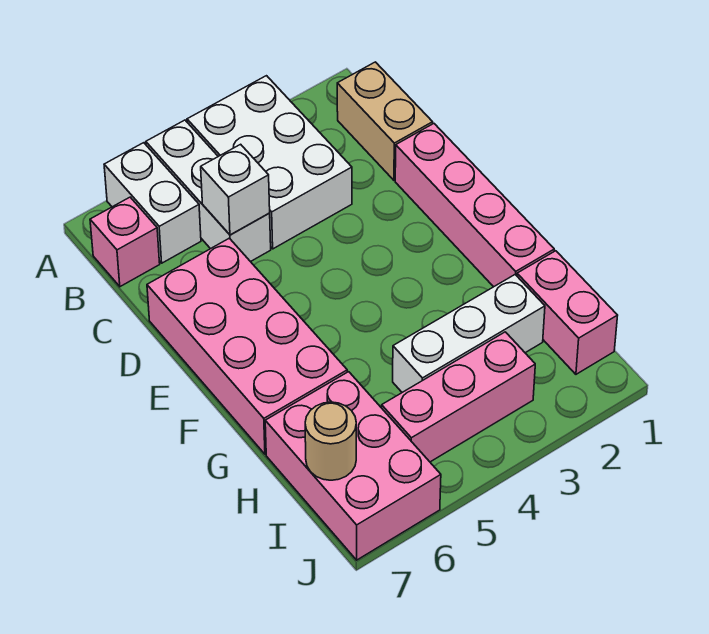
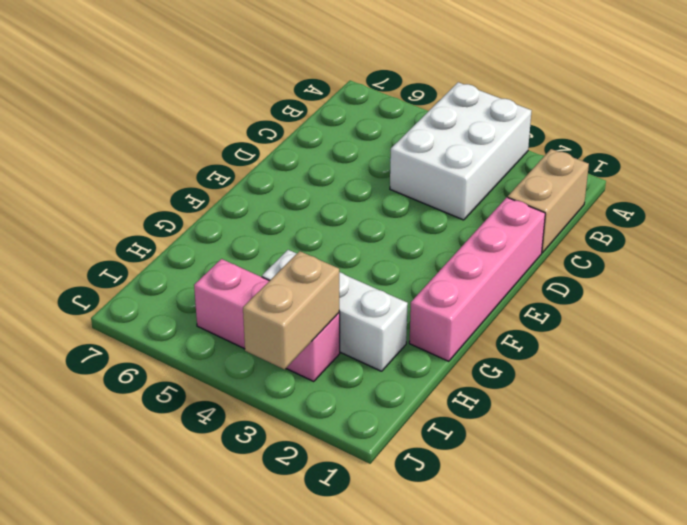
tan brick I3:J3 level 2 -> none
none -> white brick A5:C5 level 1
none -> white brick A6:B6 level 1
none -> pink brick B7 level 1

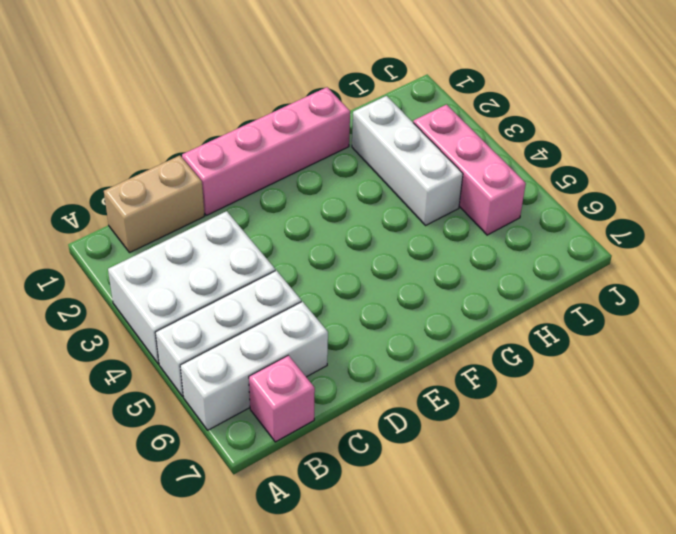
white brick A6:C6 level 1 -> white brick A6:B6 level 1
none -> pink brick D6:G7 level 1
none -> pink brick H1:I1 level 1
none -> pink brick H6:J7 level 1

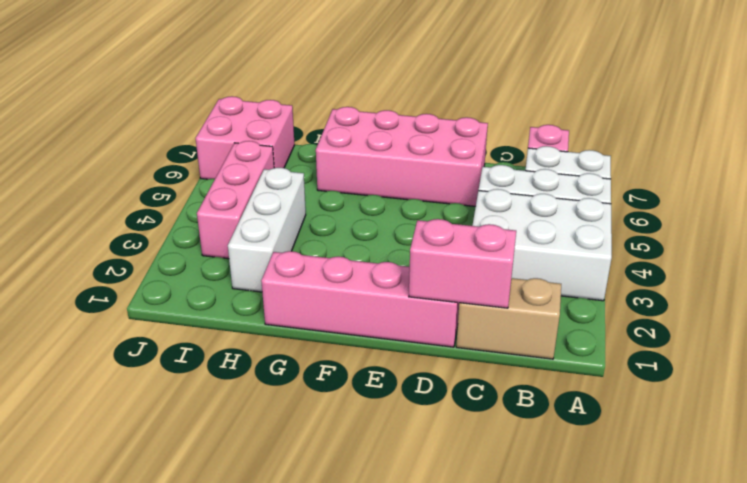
pink brick C1:D1 level 2 -> pink brick H1:I1 level 1
pink brick I6:J7 level 1 -> pink brick H6:J7 level 1
none -> white brick C5 level 2
none -> tan round brick I7 level 2

